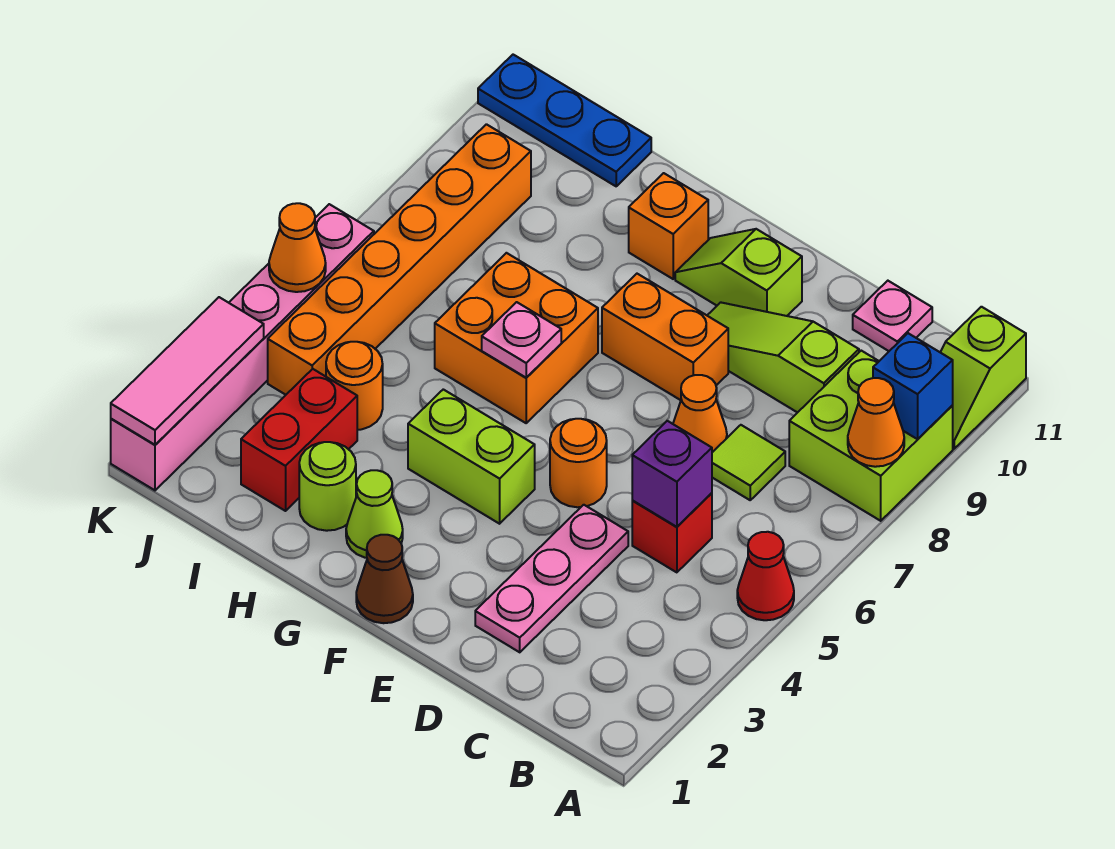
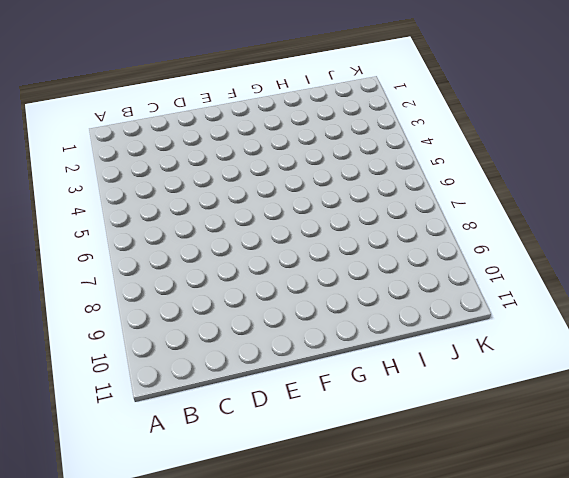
none -> red cone A5 level 1
none -> lime brick A8:B9 level 1
none -> lime slope A10:A11 level 1 top 11

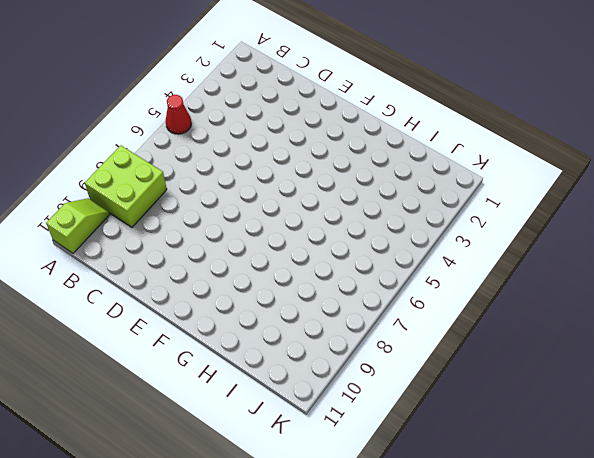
none -> red brick C5 level 1
none -> lime tile C7 level 1
none -> lime slope C9:E9 level 1 top C

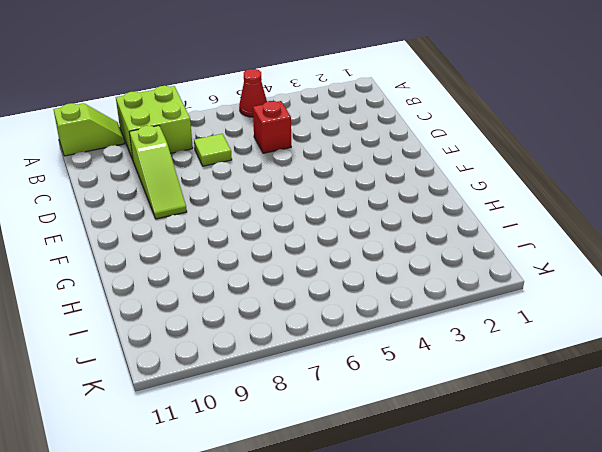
none -> pink plate C11 level 1
none -> pink plate D2:D4 level 1
none -> orange cone D7 level 1

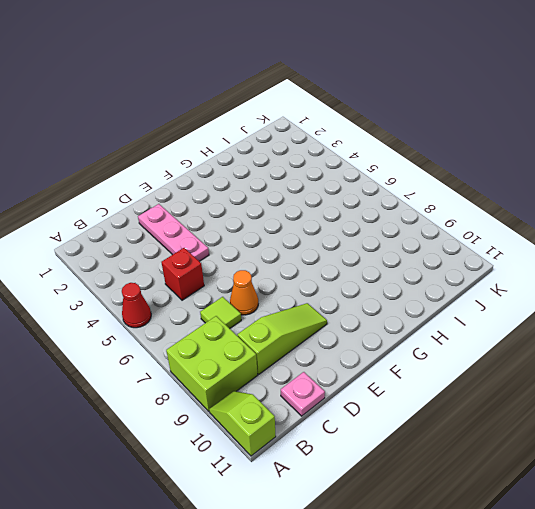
none -> orange round brick E5 level 1
none -> orange brick E8:F8 level 1
none -> lime slope E10:F10 level 1 top E

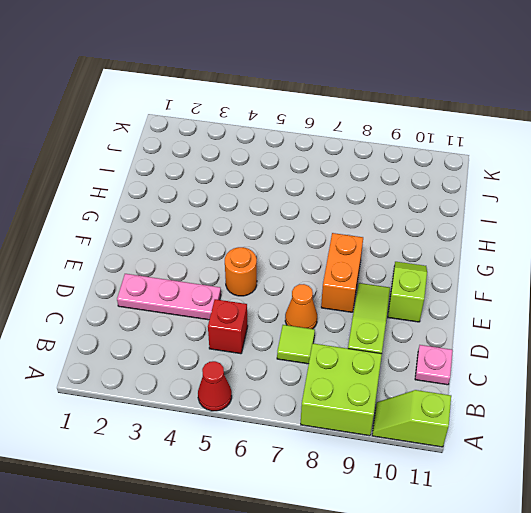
none -> brown cone F1 level 1
none -> lime brick F4:G4 level 1
none -> lime cone G2 level 1

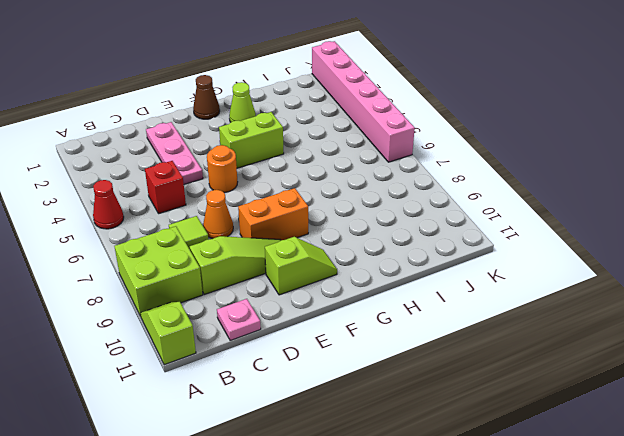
none -> orange brick G6:H7 level 1
none -> orange brick G10 level 1
none -> lime round brick H2 level 1

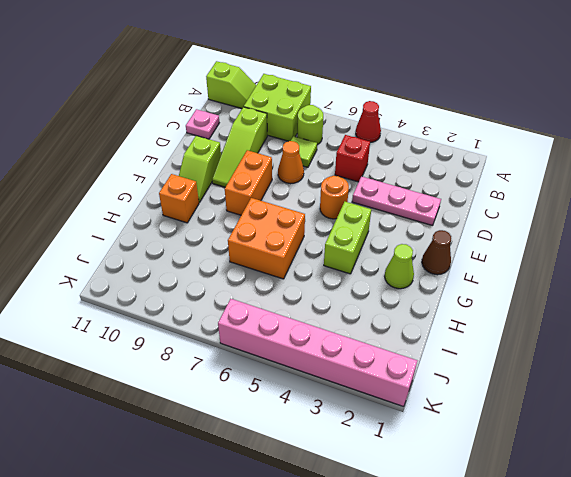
lime round brick B7 level 1 -> lime round brick H2 level 1
none -> red brick I2:I3 level 1
none -> orange round brick I4 level 1
none -> blue plate I11:K11 level 1

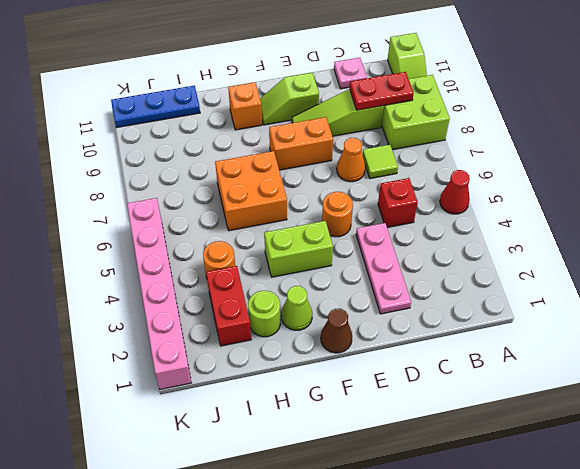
red plate B9:C9 level 2 -> none
none -> orange brick J4:J9 level 1
none -> orange cone A8 level 2
none -> blue brick A9 level 2

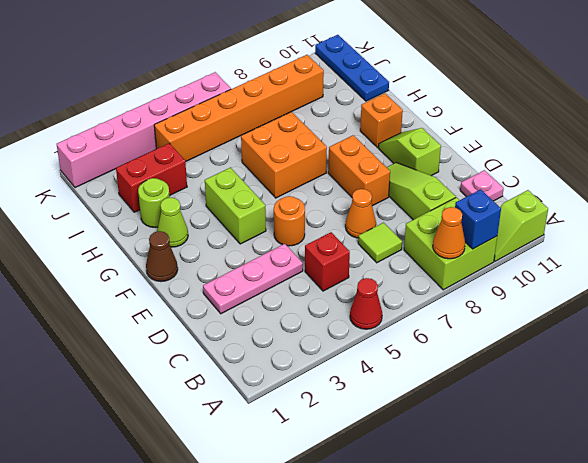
none -> orange round brick I4 level 1
none -> purple brick C5 level 2
none -> pink plate G6 level 2

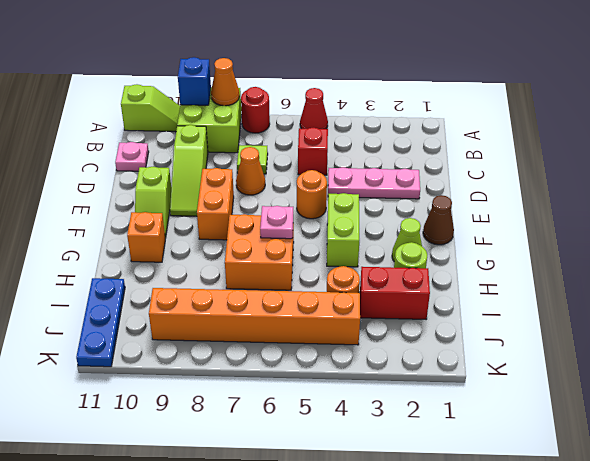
red round brick A7 level 1 -> none
none -> pink brick K1:K6 level 1
none -> purple brick C5 level 2
none -> pink tile K1:K3 level 2

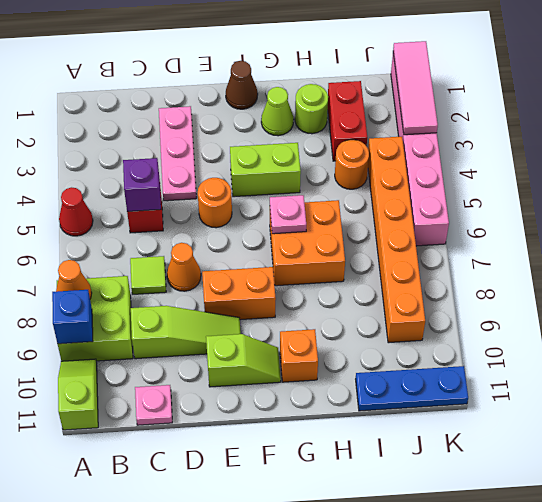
none -> orange cone K5 level 2

